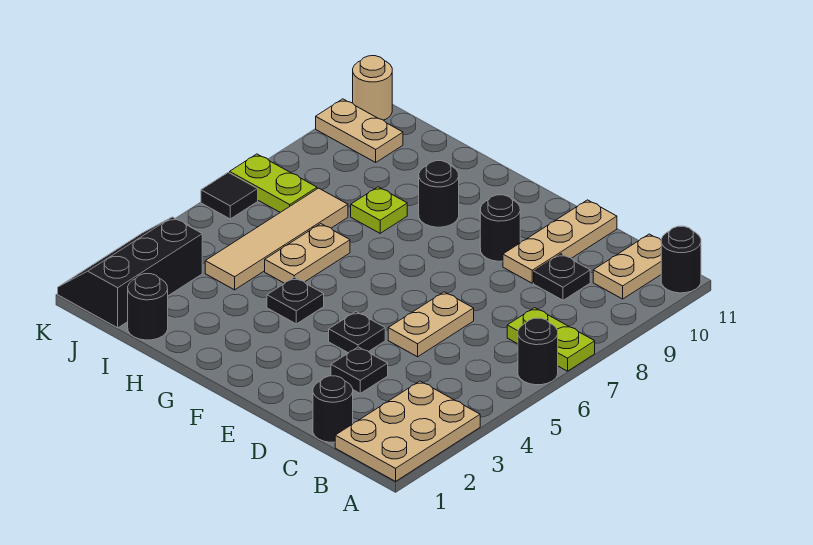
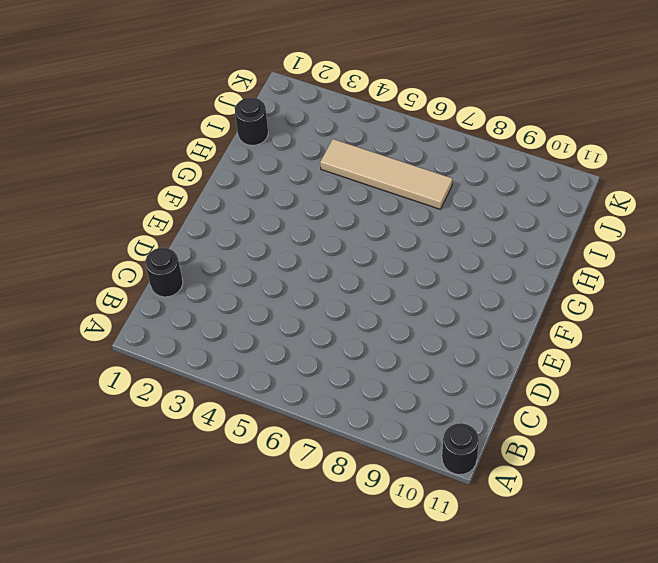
none -> tan plate A1:B3 level 1
none -> black round brick A6 level 1
none -> lime plate A7:B7 level 1

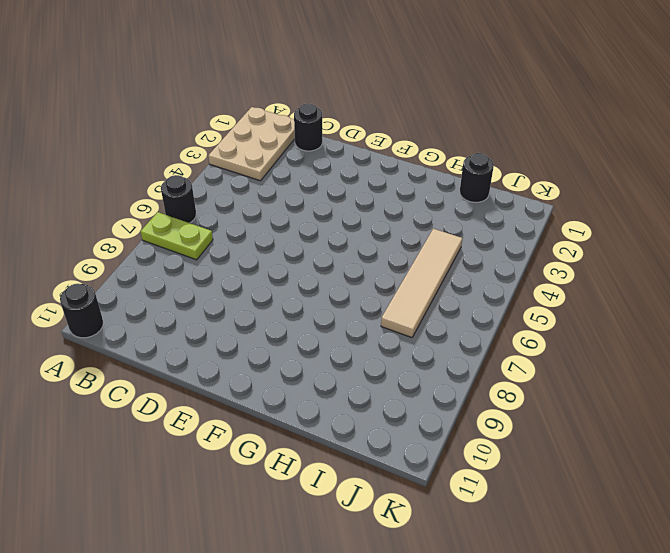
none -> tan plate B10:B11 level 1
none -> black plate C9 level 1
none -> black plate D3 level 1

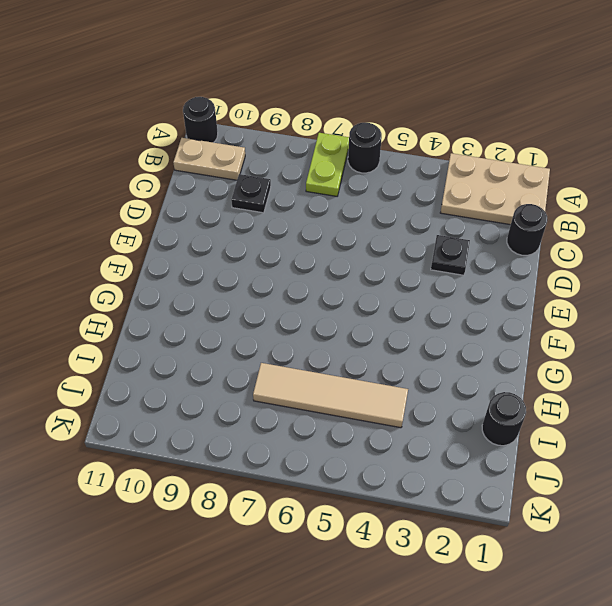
none -> tan plate D5:D6 level 1
none -> tan plate D9:D11 level 1
none -> black plate E4 level 1

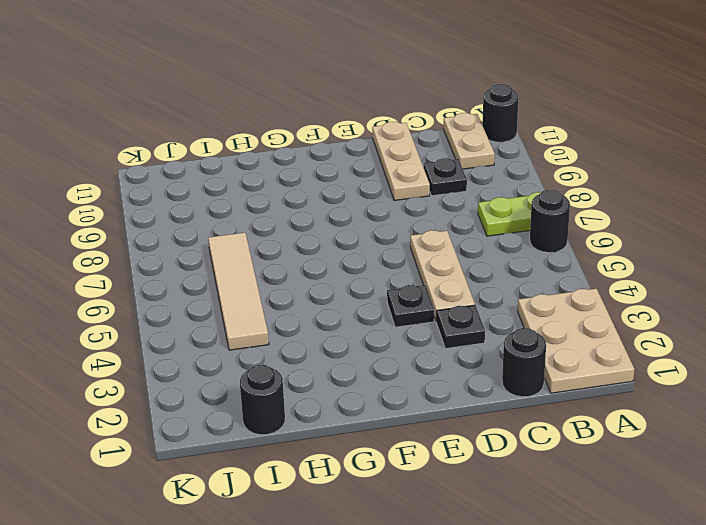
tan plate D4:D6 level 1 -> tan plate D5:D6 level 1
none -> black round brick E9 level 1
none -> black plate G4 level 1
none -> black round brick G9 level 1

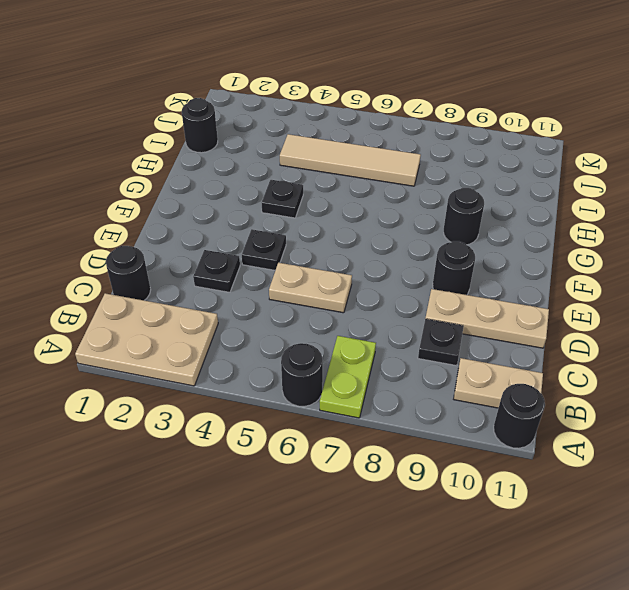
none -> tan plate H5:H6 level 1
none -> lime plate H8 level 1
none -> black slope J1:K3 level 1 top J

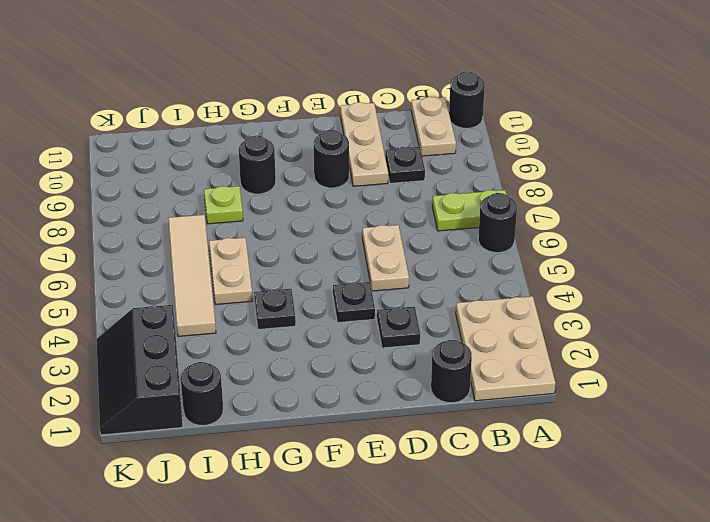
none -> lime plate J7:K7 level 1
none -> tan plate J10:K10 level 1
none -> black tile K6 level 1

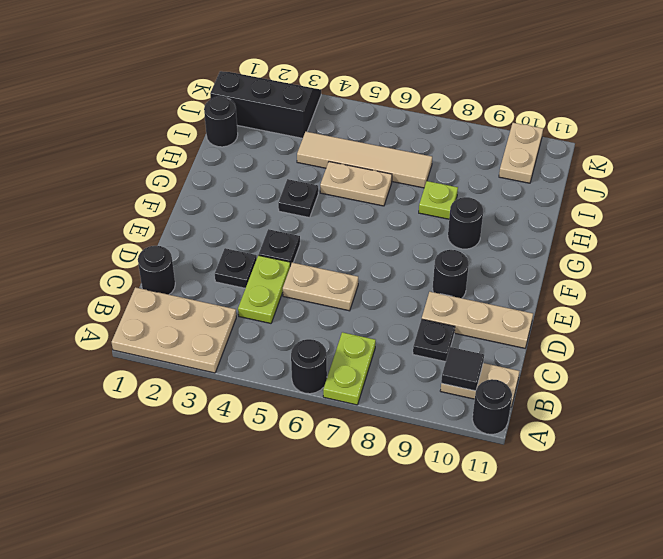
black tile B10 level 2 -> black tile K6 level 1
lime plate C4:D4 level 1 -> lime plate J7:K7 level 1
none -> tan round brick K11 level 1

